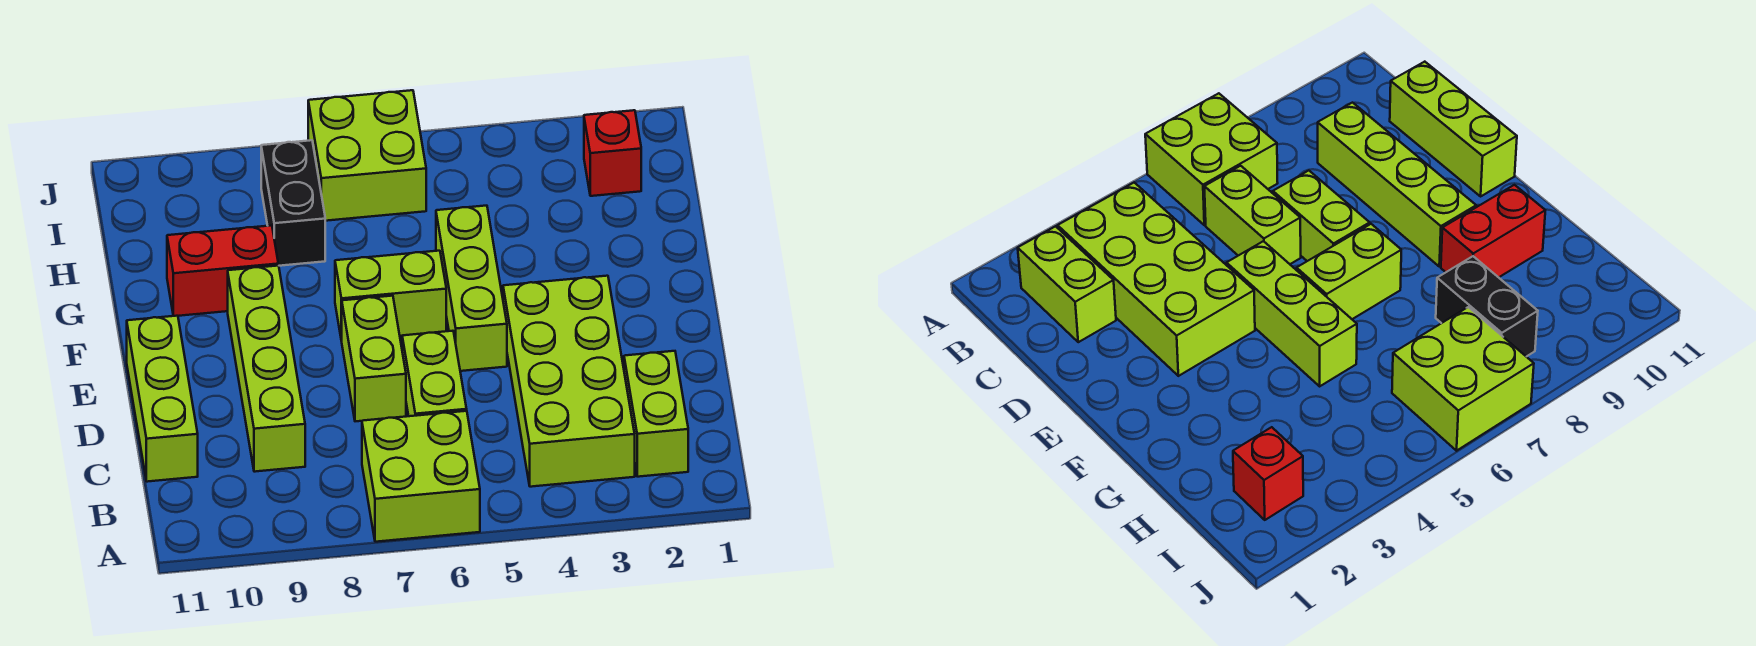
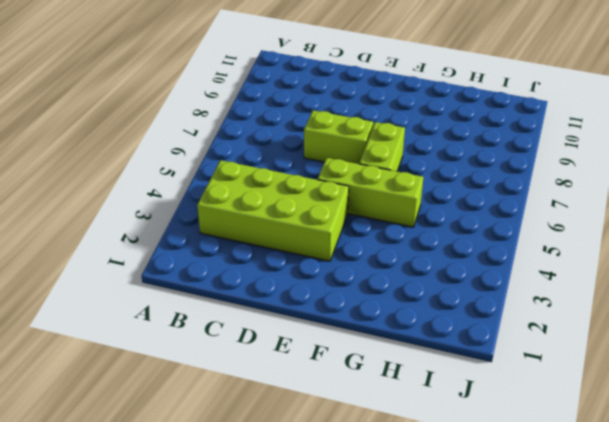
none -> lime brick A6:B7 level 1
none -> lime brick B2:C2 level 1
none -> lime brick C6:D6 level 1

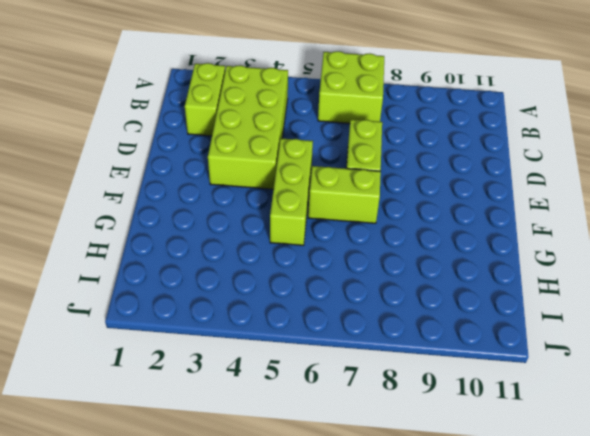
none -> lime brick C6:D6 level 1
none -> lime brick C9:F9 level 1
none -> lime brick C11:E11 level 1

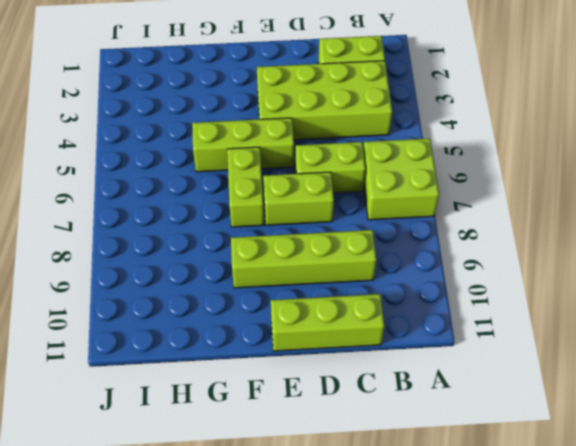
none -> red brick G9:G10 level 1
none -> black brick H8:I8 level 1
none -> red brick I2 level 1

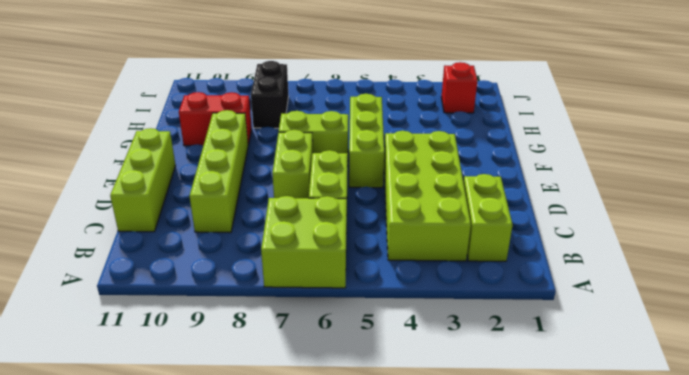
none -> lime brick I6:J7 level 1

